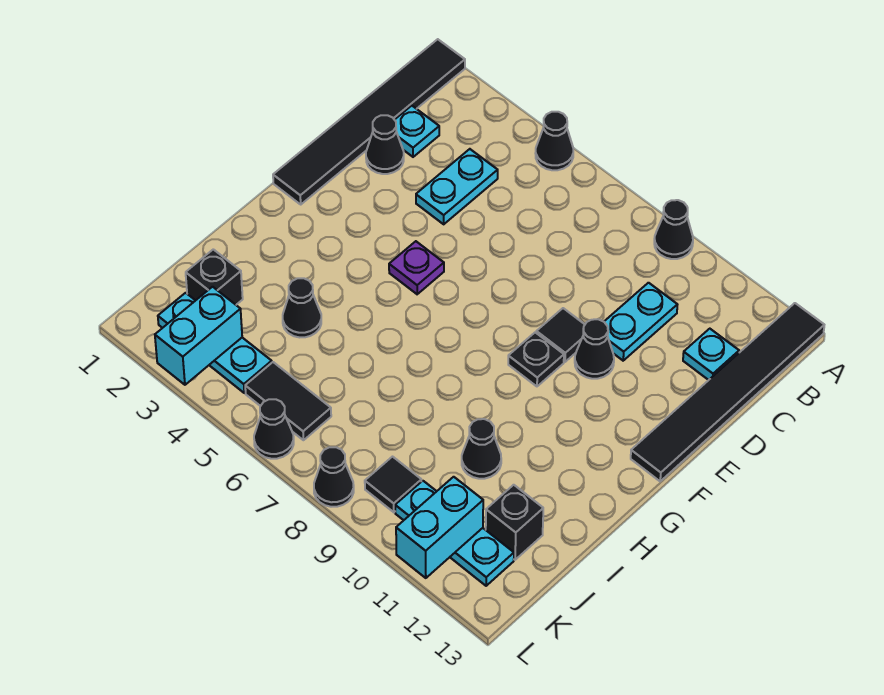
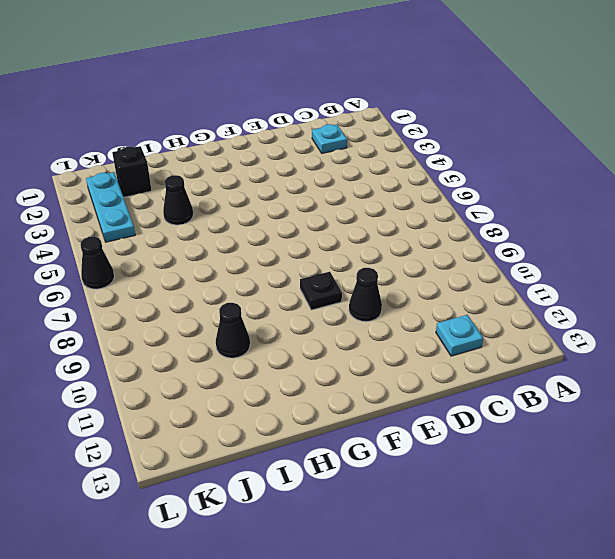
none -> black tile A1:F1 level 1
none -> black cone A5 level 1
none -> black cone A9 level 1

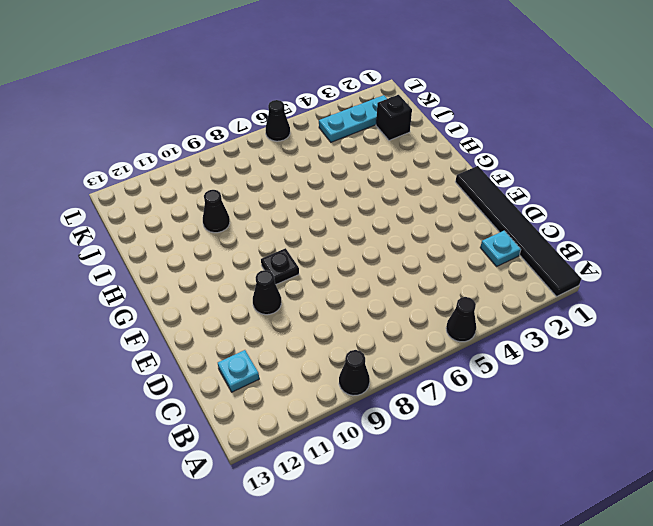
none -> black tile A13:F13 level 1
none -> cyan plate C4:D4 level 1
none -> cyan plate C10:D10 level 1

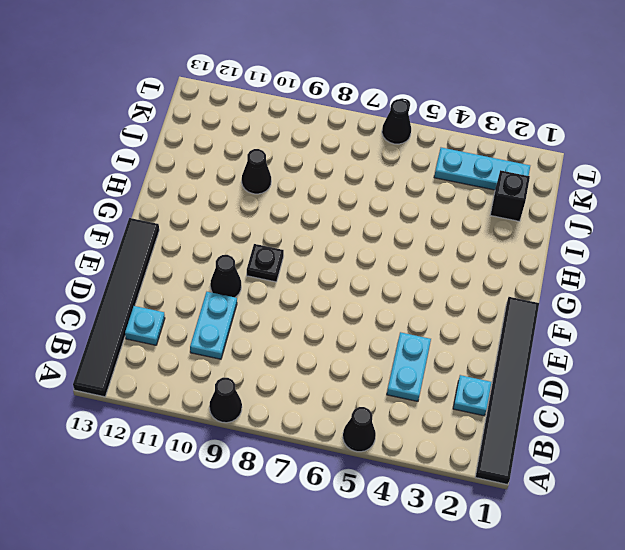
none -> black cone D2 level 1
none -> black tile E9 level 1
none -> purple plate F5 level 1

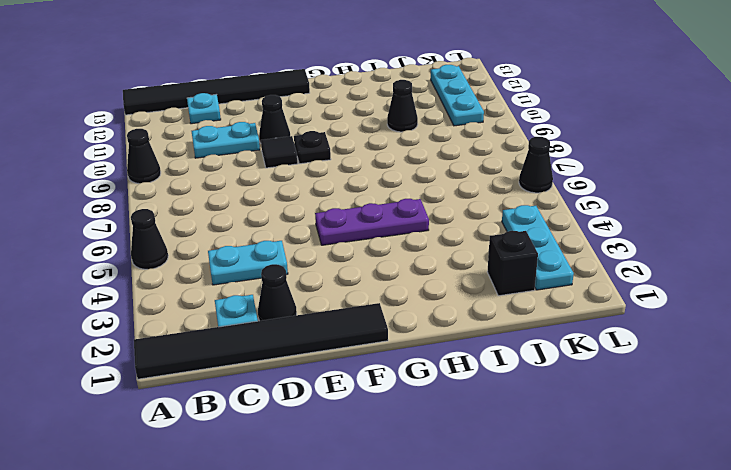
purple plate F5:H5 level 1 -> purple plate F5 level 1
none -> black cone I4 level 1
none -> black brick J12 level 1
none -> black tile K5:K6 level 1

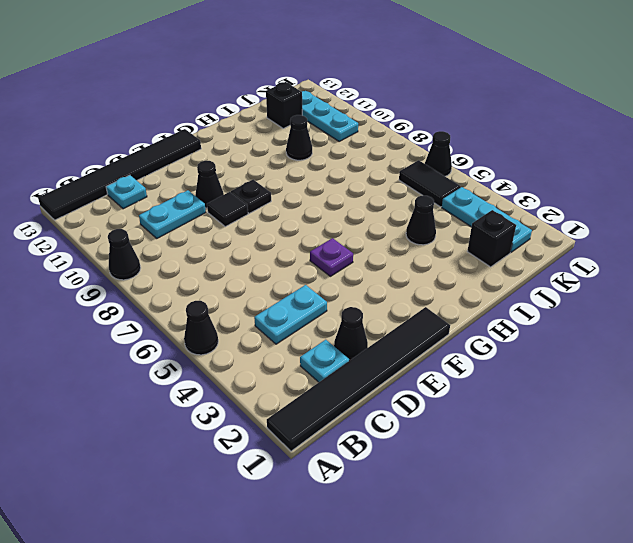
none -> black tile K9 level 1
none -> black cone L8 level 1
none -> cyan brick K3:L3 level 2

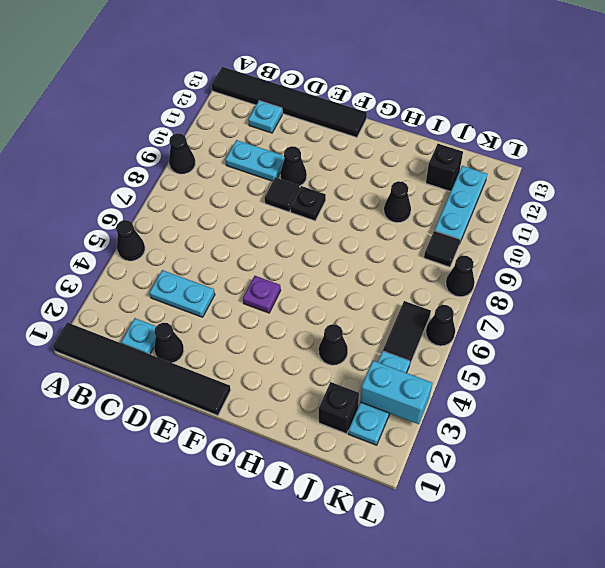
none -> cyan brick K11:L11 level 2

